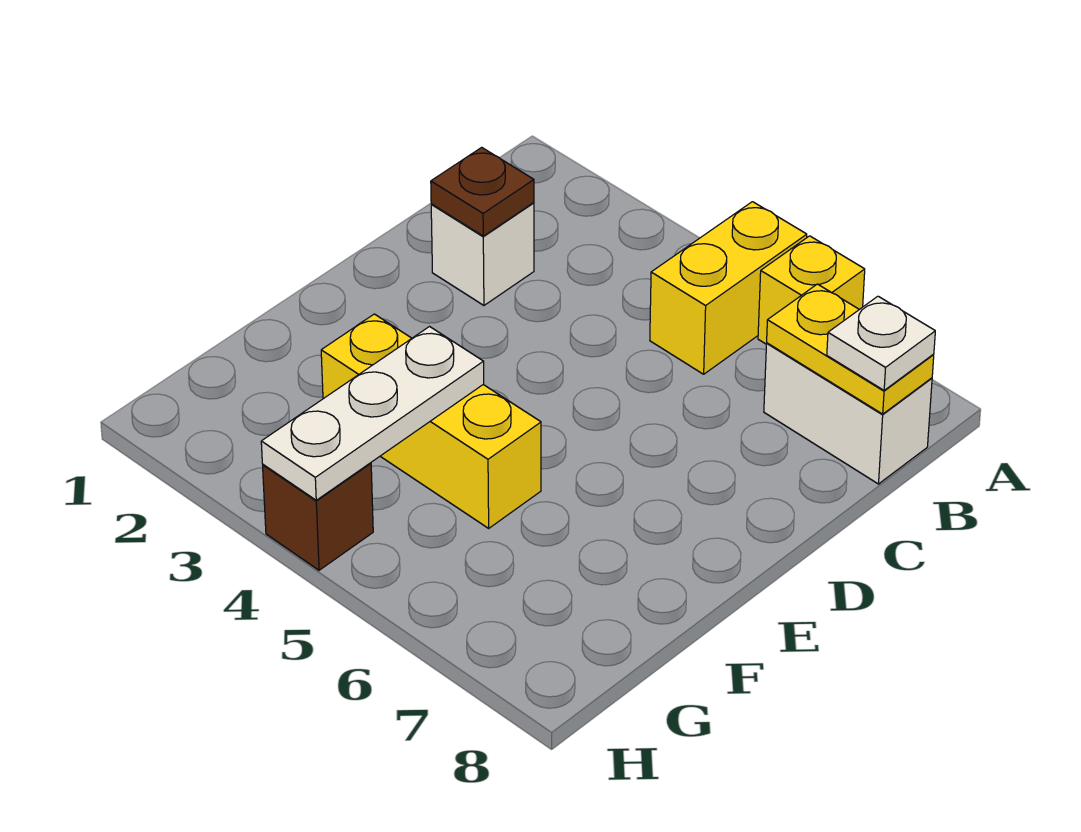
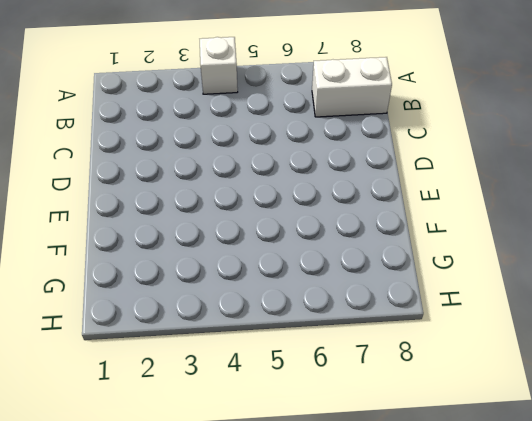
white brick A4 level 1 -> white brick C2 level 1
none -> yellow brick A5:B5 level 1
none -> yellow brick A6 level 1

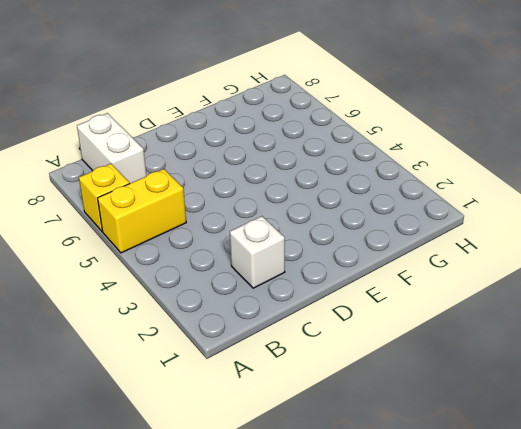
none -> yellow brick F3:F5 level 1
none -> brown brick H4 level 1

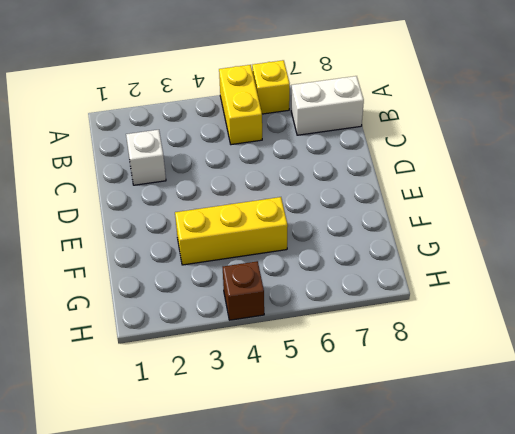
none -> yellow plate B7:B8 level 2
none -> brown plate C2 level 2

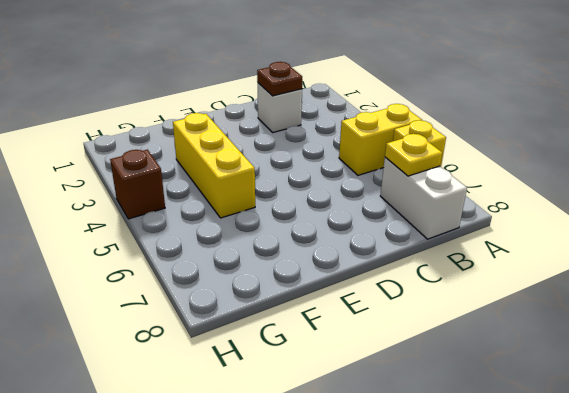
yellow plate B7 level 2 -> yellow plate B7:B8 level 2
none -> white plate F4:H4 level 2
none -> white plate B8 level 3

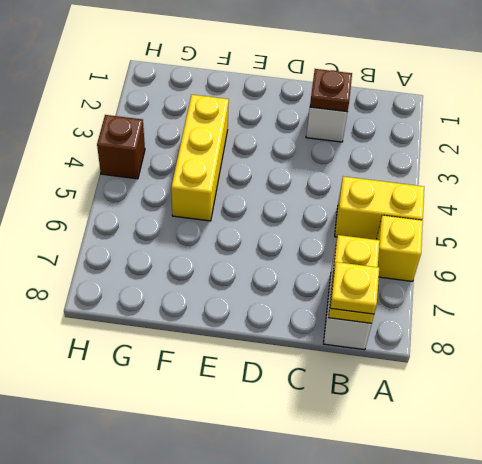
yellow plate B8 level 3 -> white plate B8 level 3
none -> white plate F4:H4 level 2

